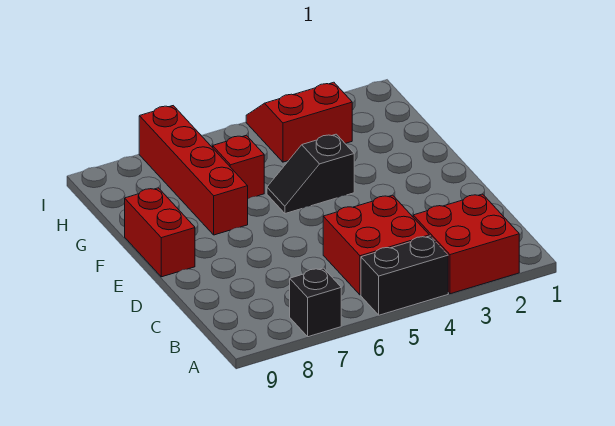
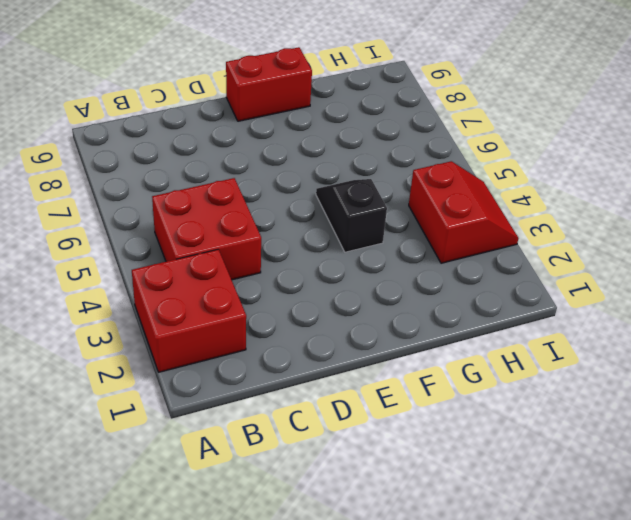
none -> black brick A4:A5 level 1
none -> black brick A7 level 1

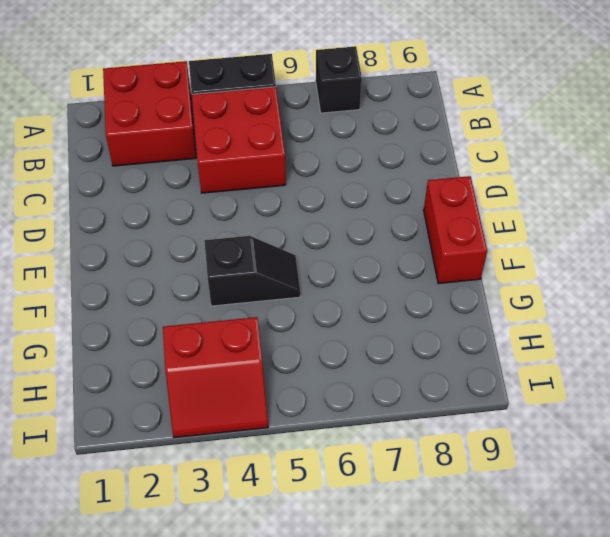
none -> red brick F7:I7 level 1
none -> red brick G6 level 1

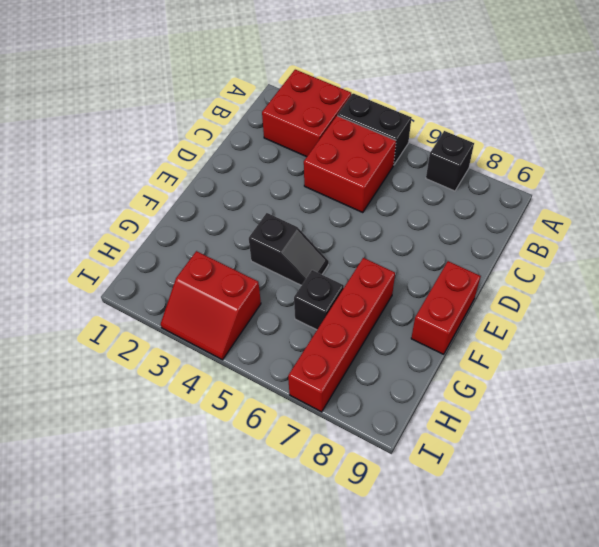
black brick G6 level 1 -> red brick G6 level 1

